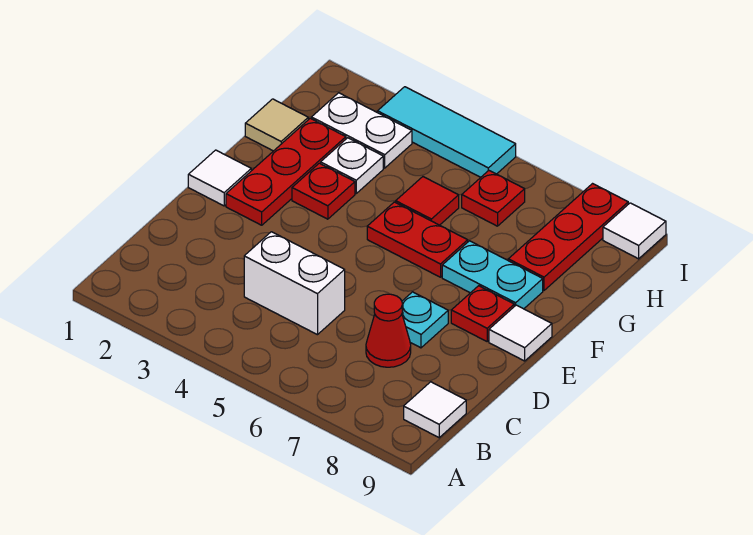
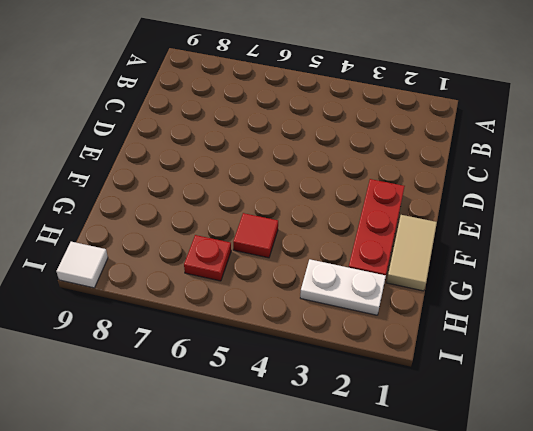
tan tile F1:G1 level 1 -> tan tile G1 level 1
none -> white tile B9 level 1
none -> white brick C4:C5 level 1
none -> red cone C7 level 1

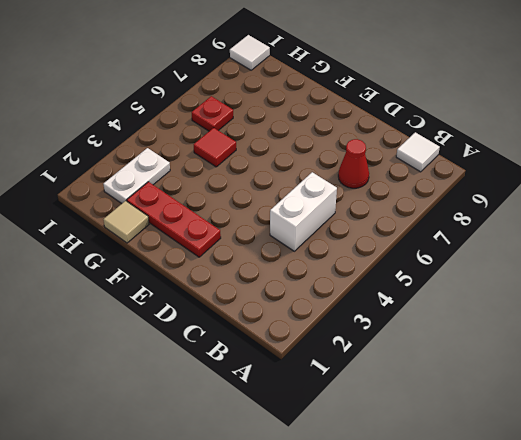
none -> cyan plate D7 level 1
none -> white tile E1 level 1
none -> red plate E8 level 1

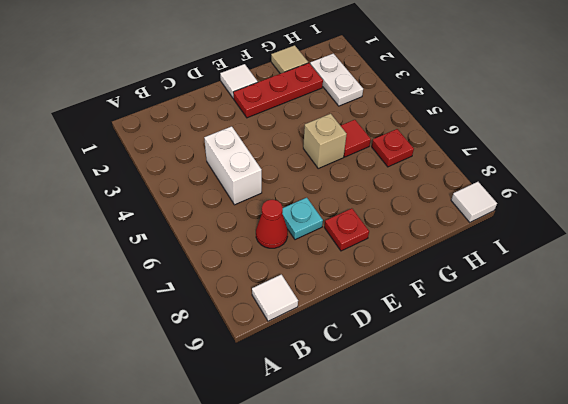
tan brick F5 level 1 -> red plate F5:F6 level 1
none -> white tile E9 level 1
none -> red plate F3 level 1
none -> cyan plate F7:F8 level 1

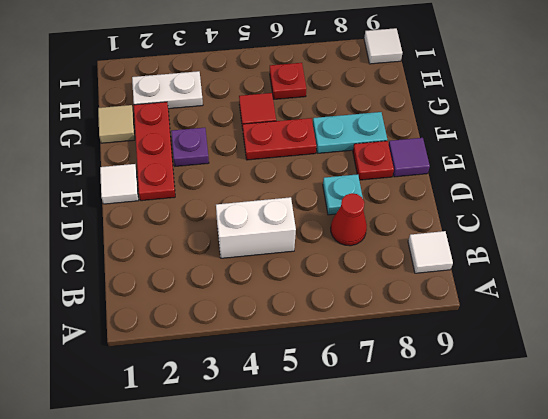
purple tile E9 level 1 -> white tile E9 level 1
purple plate F3 level 1 -> red plate F3 level 1
none -> white plate G3 level 1
none -> red plate G8:I8 level 1
none -> cyan tile I3:I5 level 1

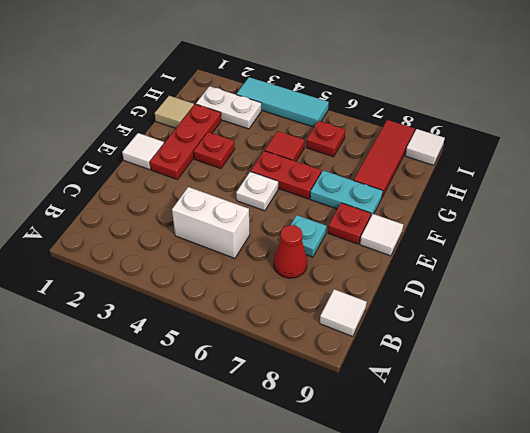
white plate E5 level 1 -> white plate G3 level 1
red tile G8:I8 level 1 -> red plate G8:I8 level 1

